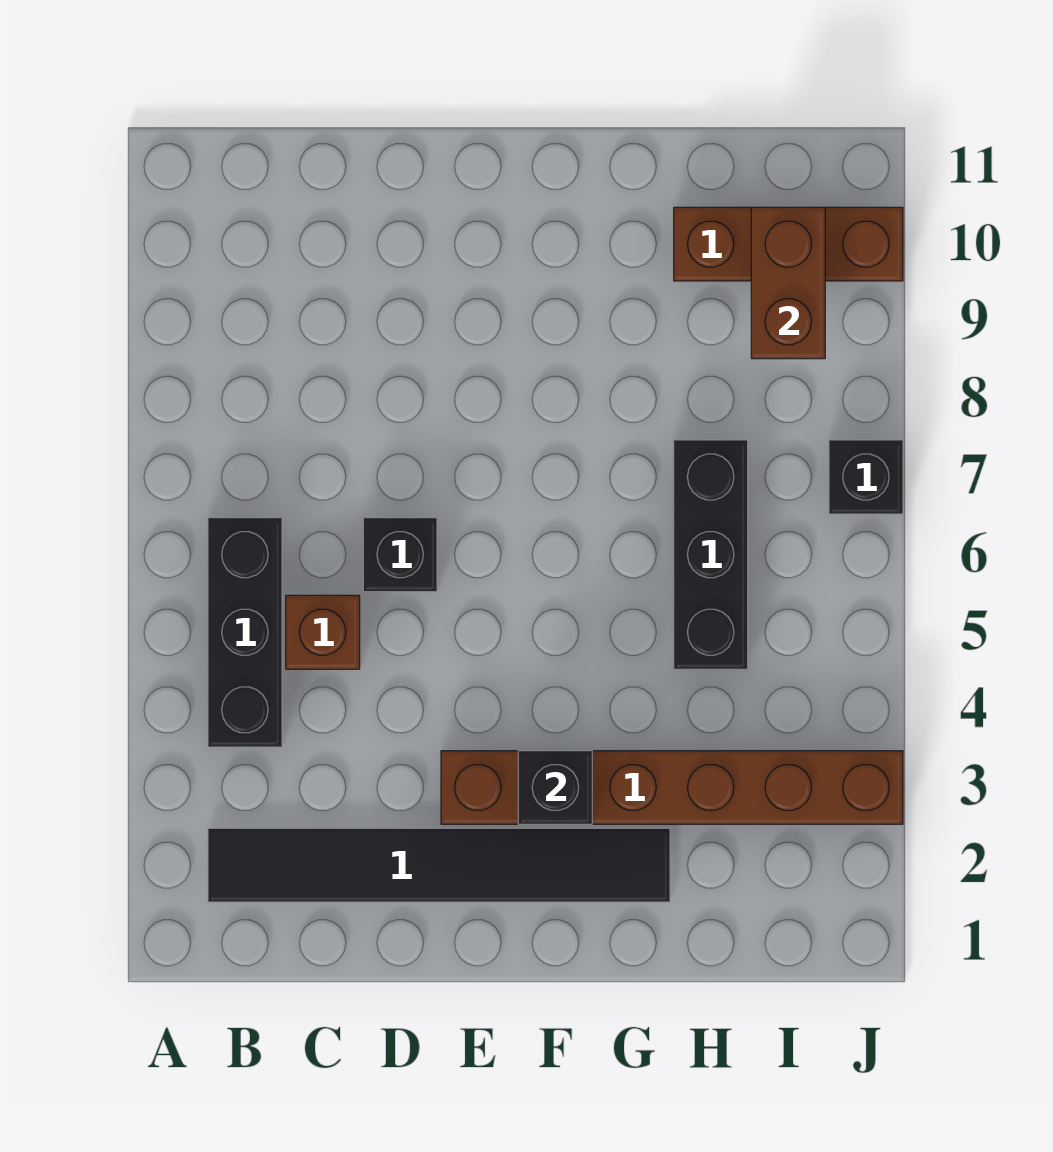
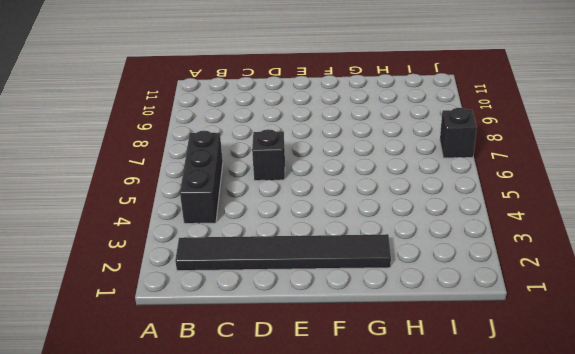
none -> brown brick C5 level 1
none -> brown brick E3:J3 level 1

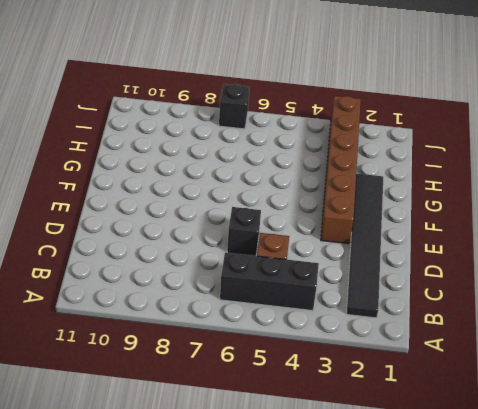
none -> black brick H5:H7 level 1
none -> brown brick H10:J10 level 1

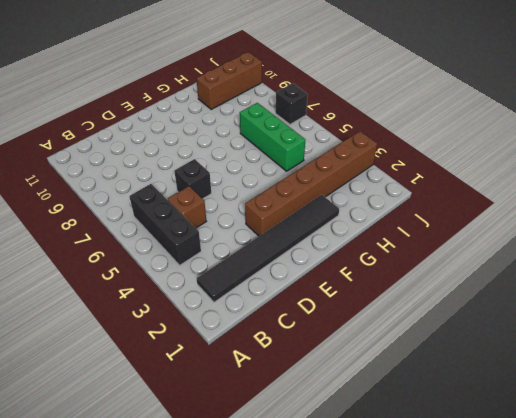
green brick H5:H7 level 1 -> black brick H5:H7 level 1
none -> black brick F3 level 2
none -> brown brick I9:I10 level 2

